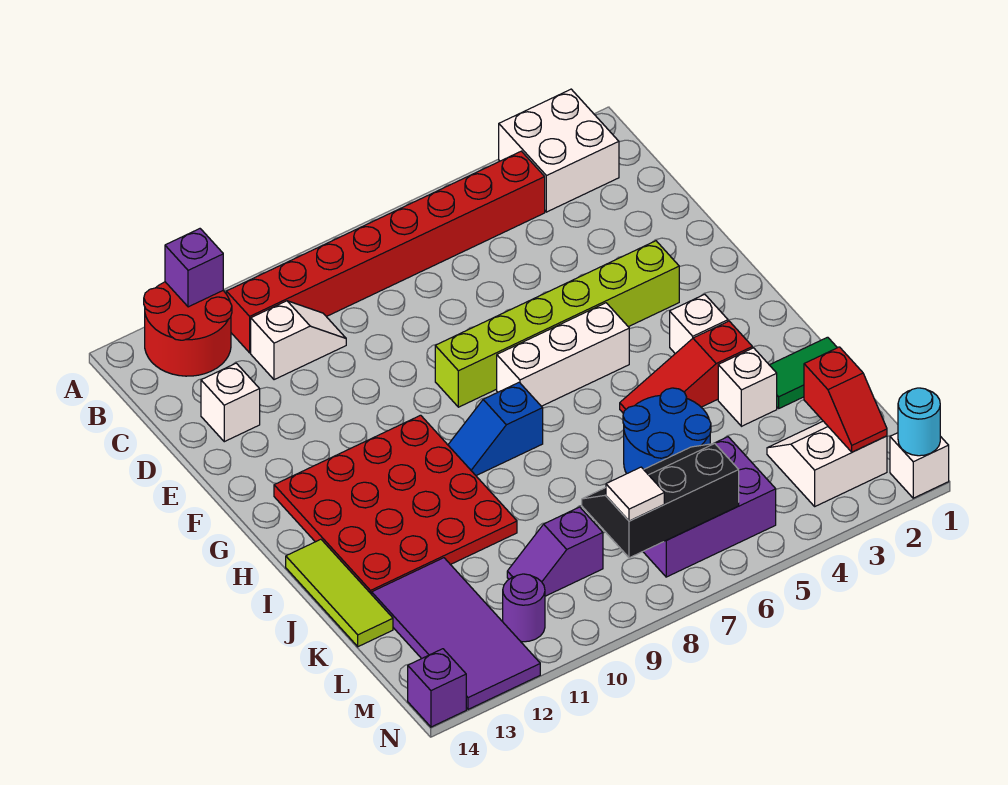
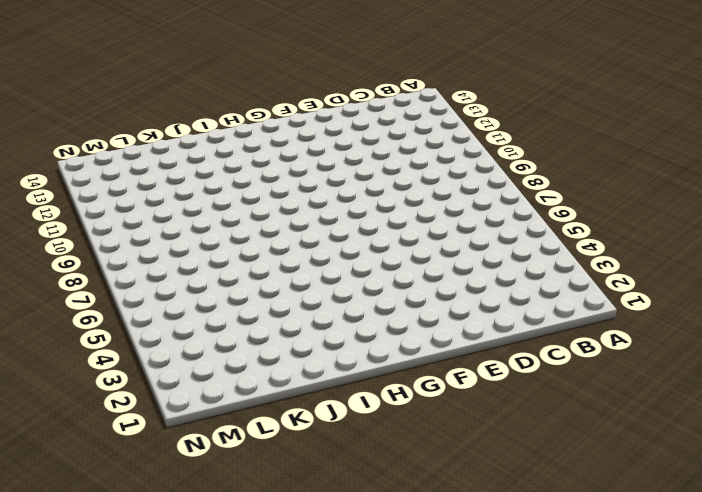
none -> white brick A2:B3 level 1
none -> red round brick A12:B13 level 1
none -> red brick B4:B11 level 1

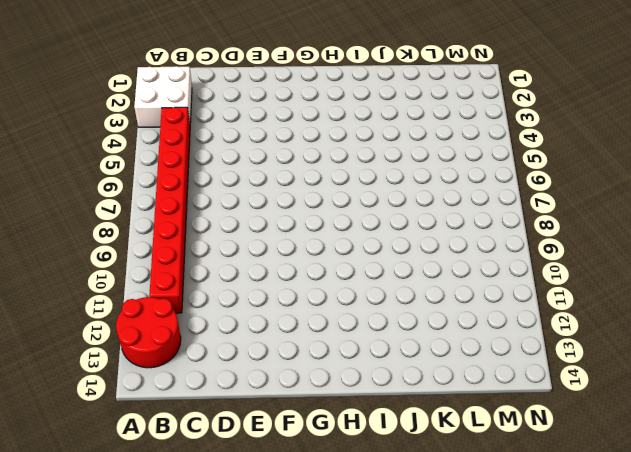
none -> white slope C10:C11 level 1 top 11
none -> white brick D13 level 1
none -> lime brick F3:F8 level 1

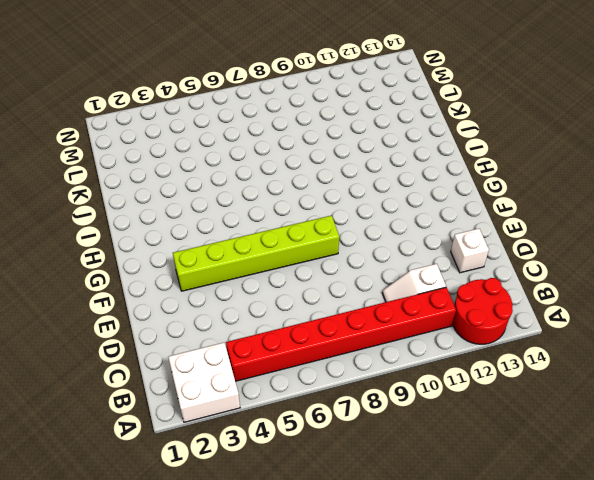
none -> white brick G5:G7 level 1
none -> red plate G10:J13 level 1
none -> white brick H3 level 1

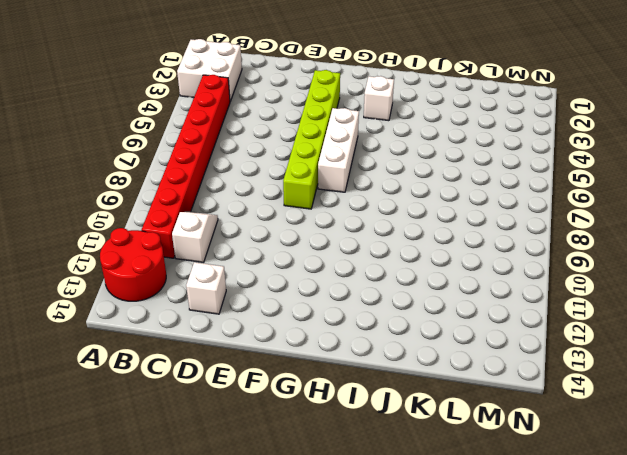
none -> red plate G10:J13 level 1
none -> blue slope H8:H9 level 1 top 8
none -> red slope I3:I5 level 1 top 3

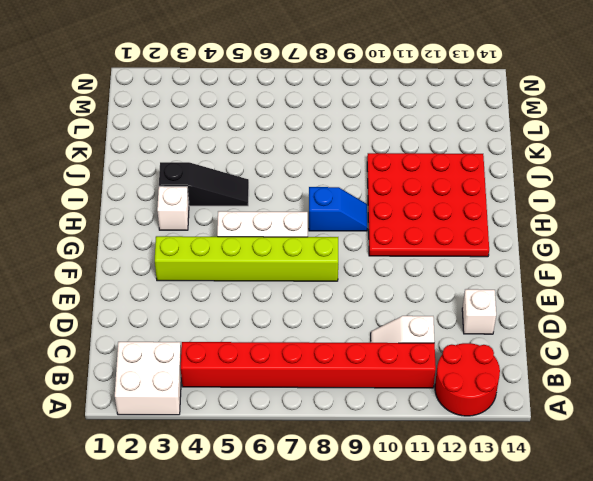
black slope I3:I5 level 1 top 3 -> red slope I3:I5 level 1 top 3
none -> lime tile I14:K14 level 1
none -> green tile J1:J2 level 1
none -> white brick J3 level 1

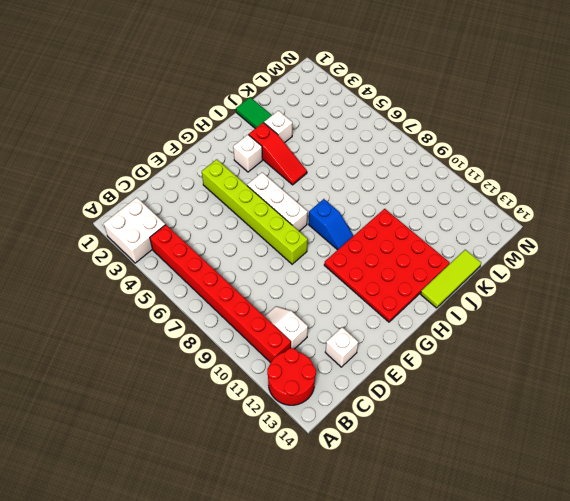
none -> blue round brick J5:K6 level 1
none -> purple tile K12:N13 level 1
none -> white slope L2:M3 level 1 top M

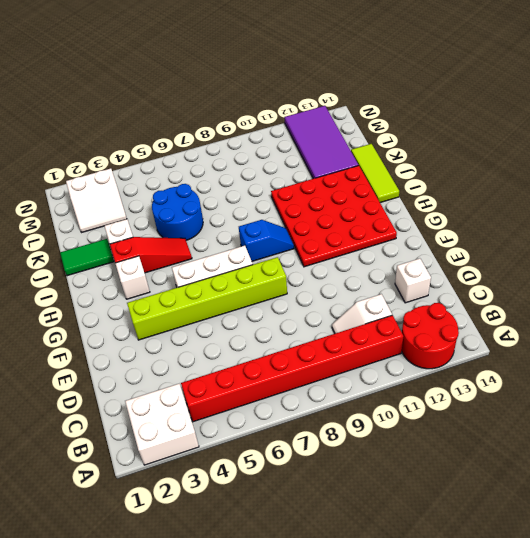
none -> purple brick L5:M7 level 1
none -> purple slope L9:L10 level 1 top 9
none -> purple round brick M11 level 1

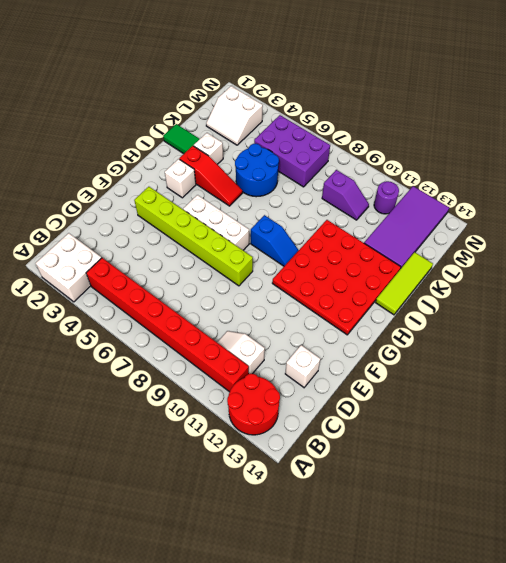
none -> white brick N1 level 1
none -> purple brick N14 level 1
none -> purple brick A12 level 2

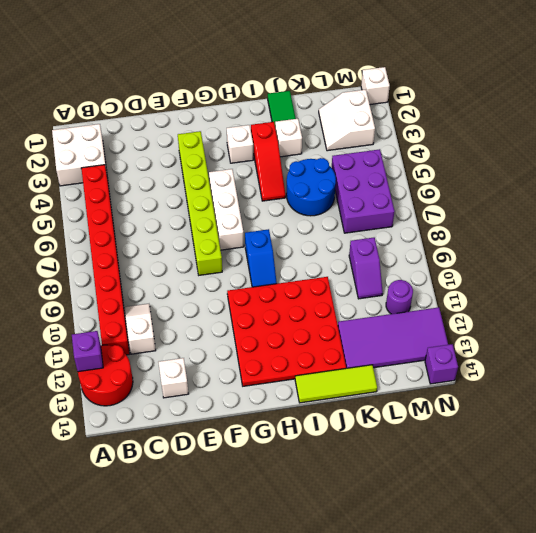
none -> red slope L2:M2 level 2 top L
none -> black slope L6:M8 level 2 top M
none -> cyan round brick N1 level 2

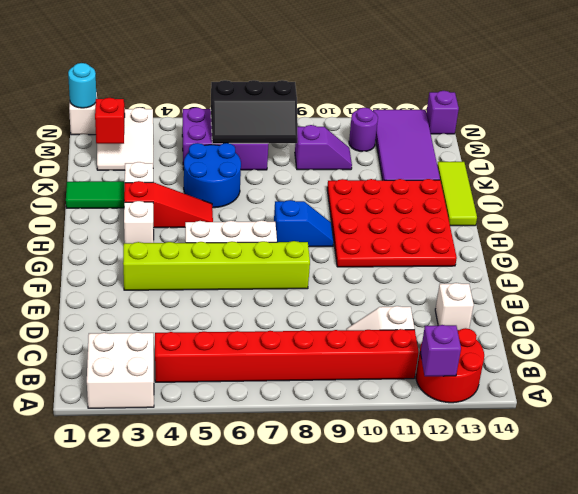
none -> white tile M8 level 3

